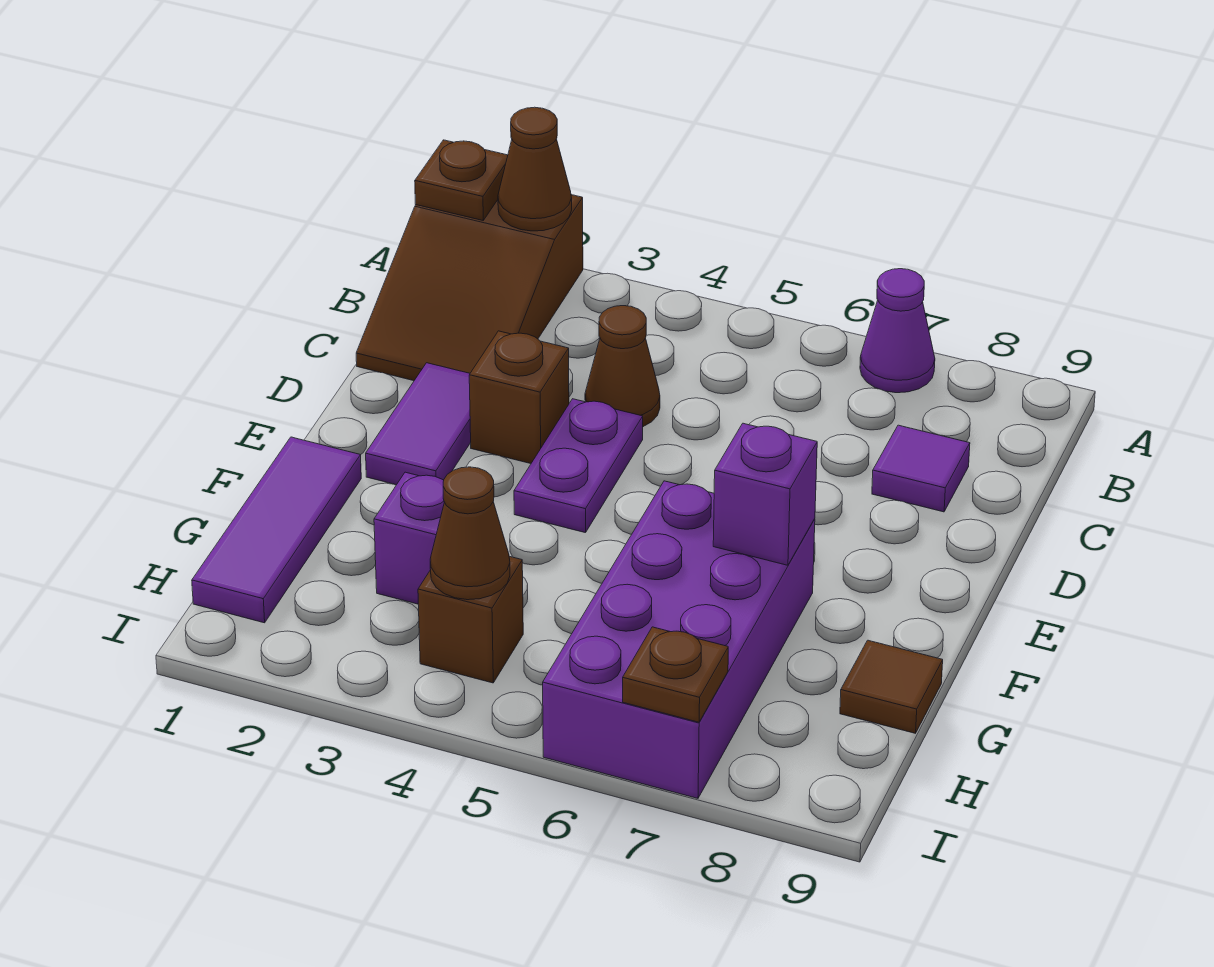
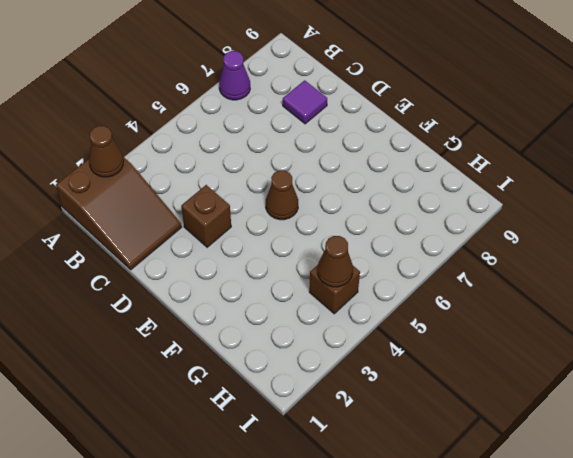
brown cone E5 level 1 -> brown cone C4 level 1
none -> purple tile D2:E2 level 1
none -> purple plate D4:E4 level 1
none -> purple tile F1:H1 level 1

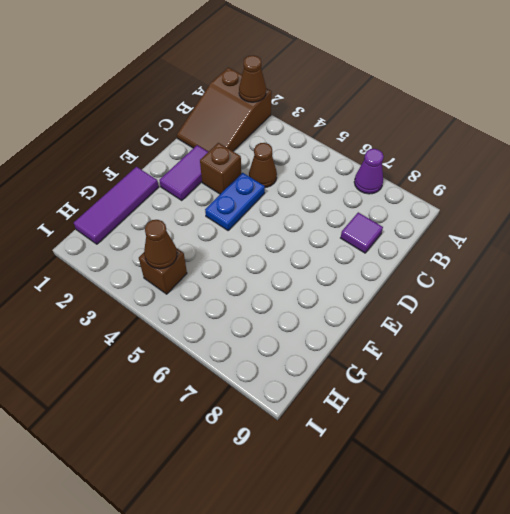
blue plate D4:E4 level 1 -> purple plate D4:E4 level 1
none -> purple brick F6:I7 level 1
none -> purple brick G3 level 1
none -> brown tile G9 level 1

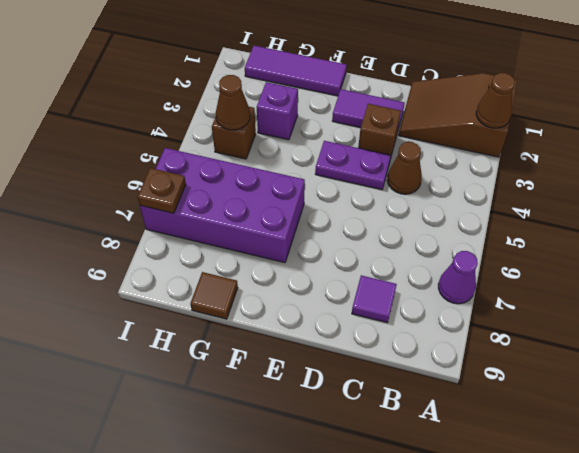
none -> brown plate A1 level 2
none -> purple brick F7 level 2

